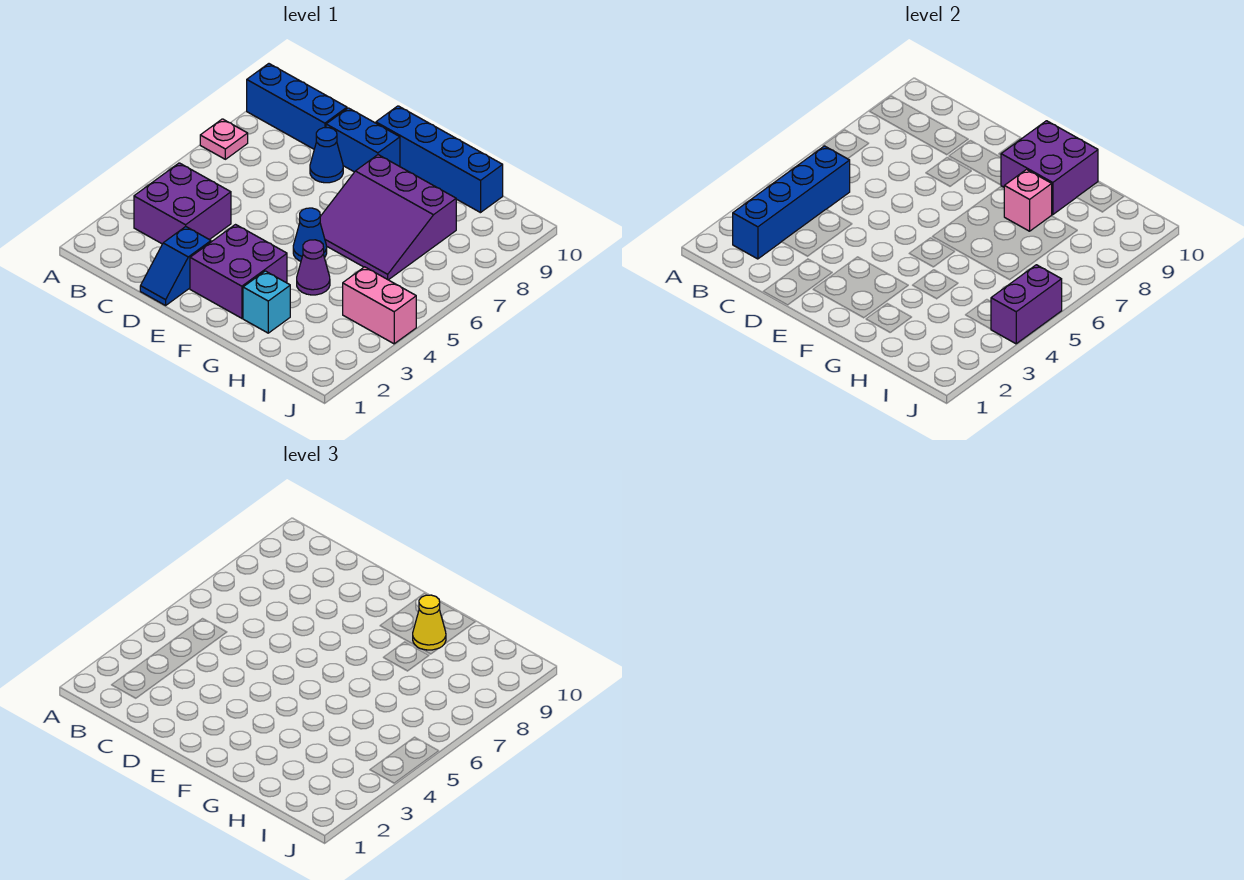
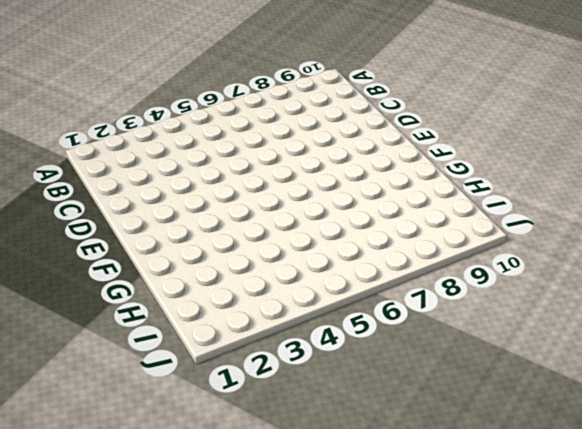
none -> pink plate A7 level 1
none -> blue brick A9:C9 level 1
none -> purple brick B3:C4 level 1

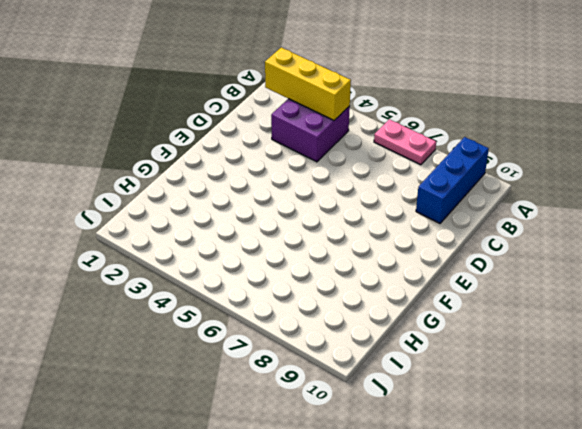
pink plate A6:A7 level 1 -> pink plate A7 level 1
yellow brick B2:B4 level 2 -> blue brick B2:B5 level 2
none -> blue slope D1:D2 level 1 top 2
none -> blue cone D8 level 1
none -> blue brick D9:E9 level 1

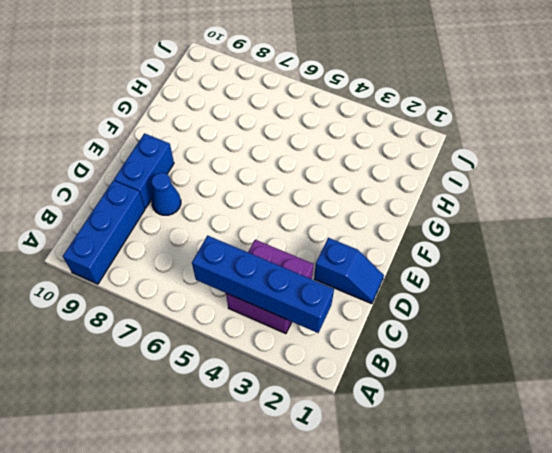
none -> pink plate A7 level 1
none -> purple brick E2:F3 level 1
none -> blue brick E10:H10 level 1

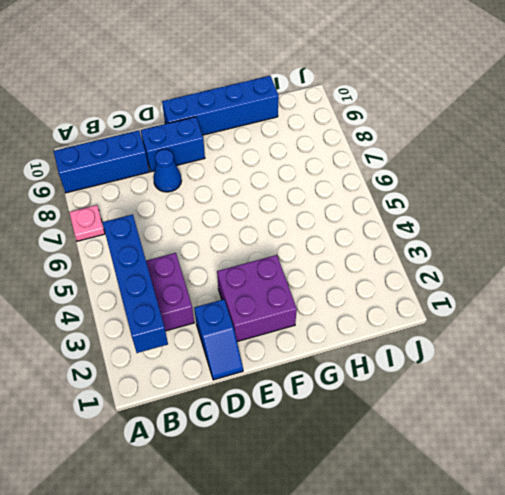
none -> blue cone F5 level 1
none -> purple slope F6:H8 level 1 top 8
none -> cyan brick G2 level 1

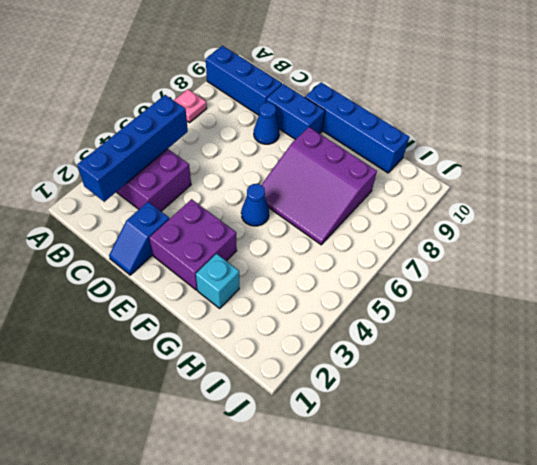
none -> purple cone G4 level 1
none -> pink brick I4:J4 level 1
none -> purple brick F9:G10 level 2

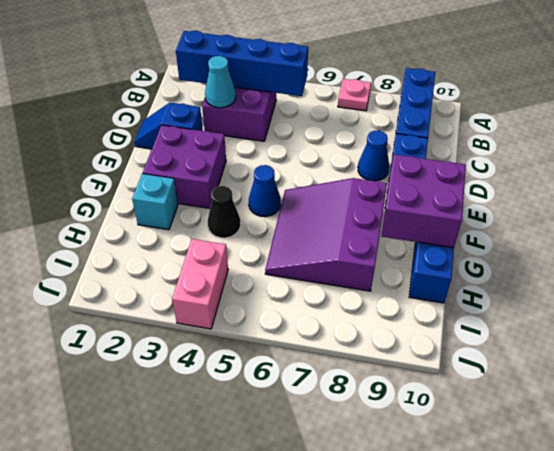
cyan cone C3 level 2 -> none
black cone G4 level 1 -> purple cone G4 level 1
none -> pink brick G8 level 2
none -> purple brick J4:J5 level 2
none -> yellow cone G9 level 3

